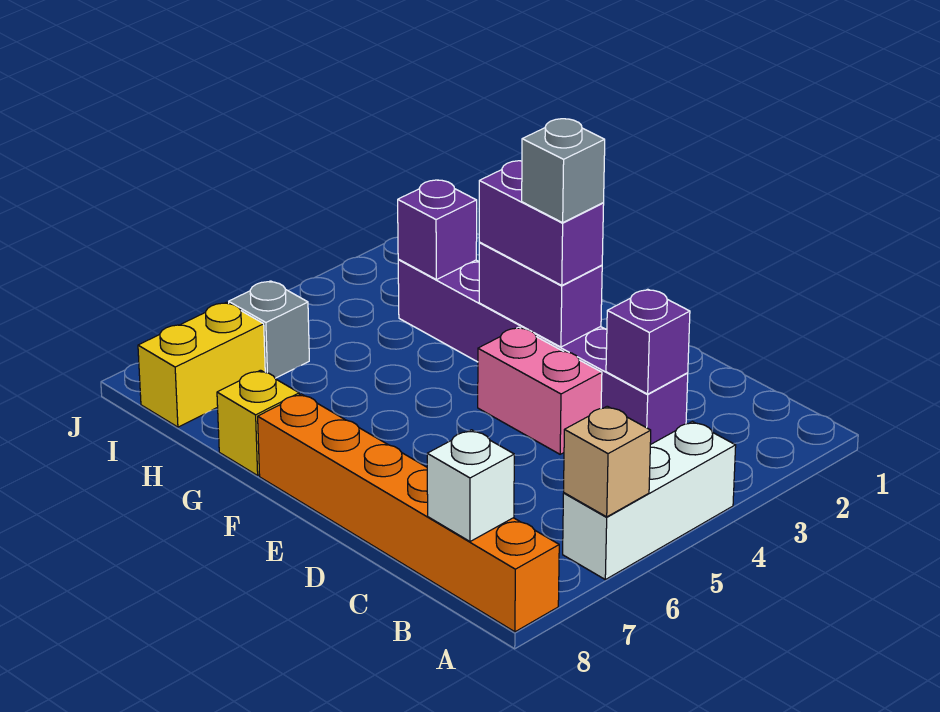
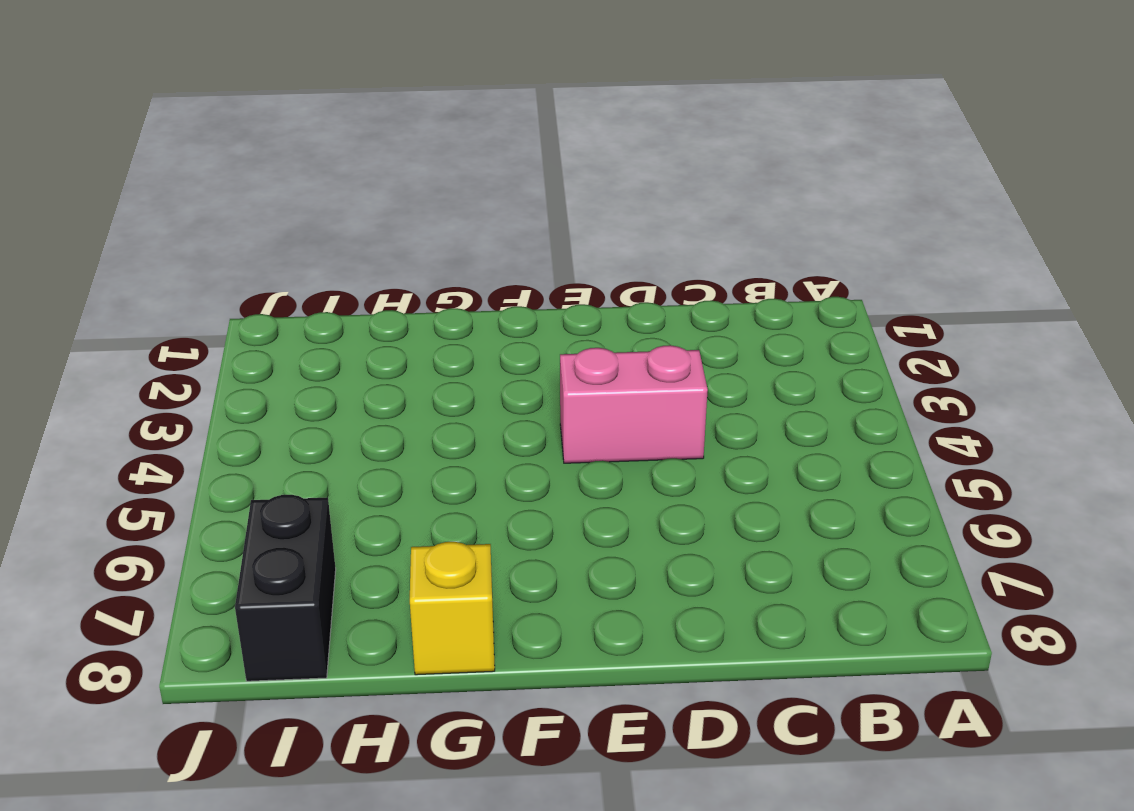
black brick I7:I8 level 1 -> yellow brick I7:I8 level 1
none -> white brick A4:A6 level 1
none -> orange brick A8:F8 level 1
none -> purple brick C3:H3 level 1

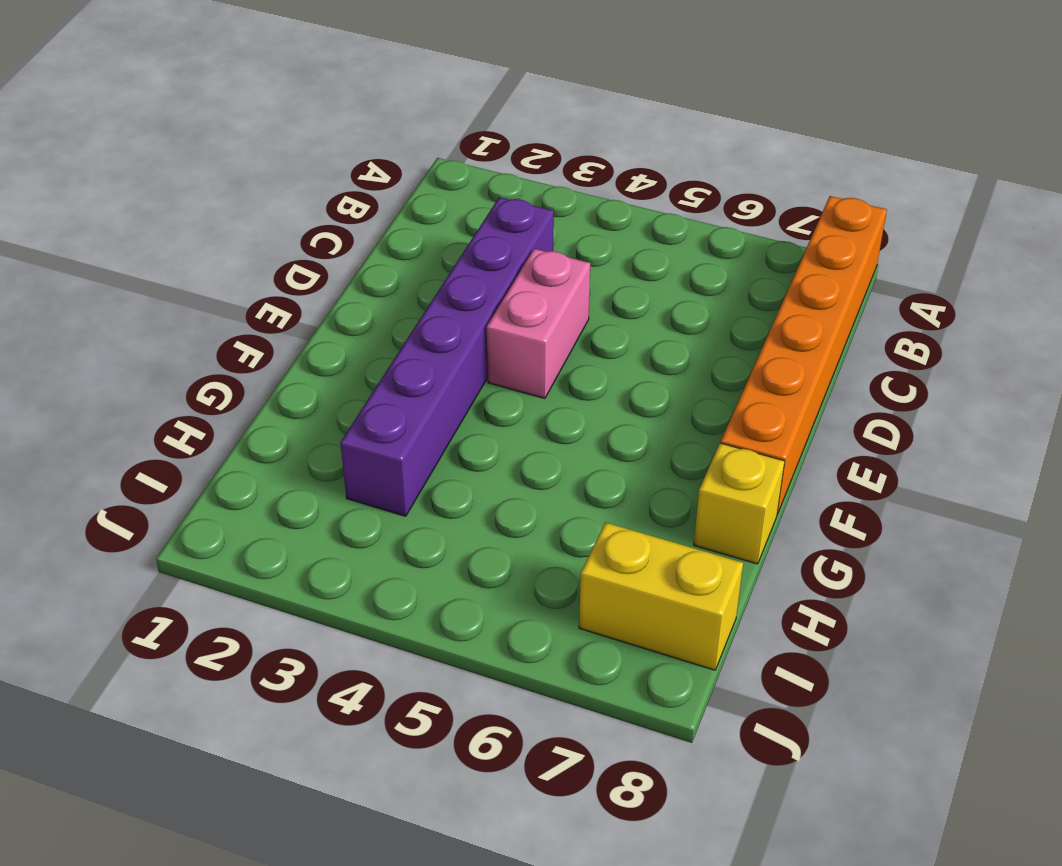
none -> white brick A4:A6 level 1
none -> grey brick I6 level 1
none -> tan brick A6 level 2

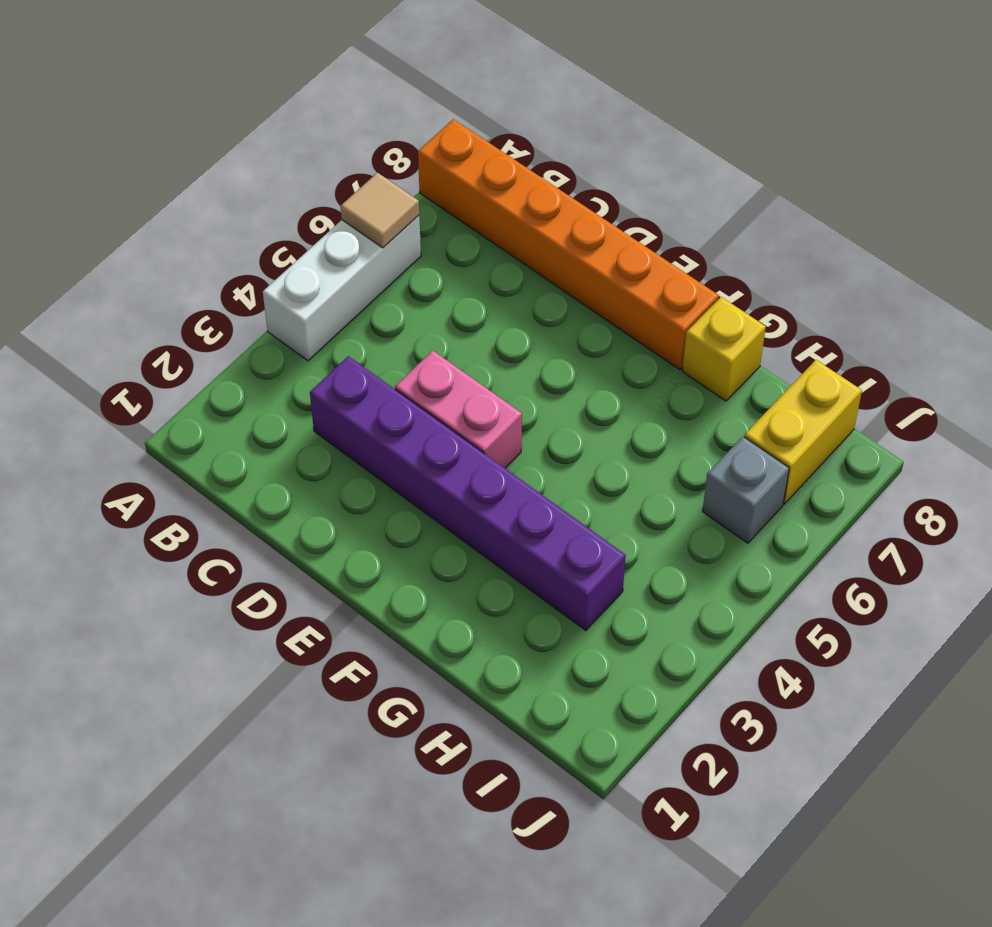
tan tile A6 level 2 -> tan brick A6 level 2
none -> white brick B8 level 2
none -> purple brick C3 level 2
none -> purple brick E3:F3 level 2

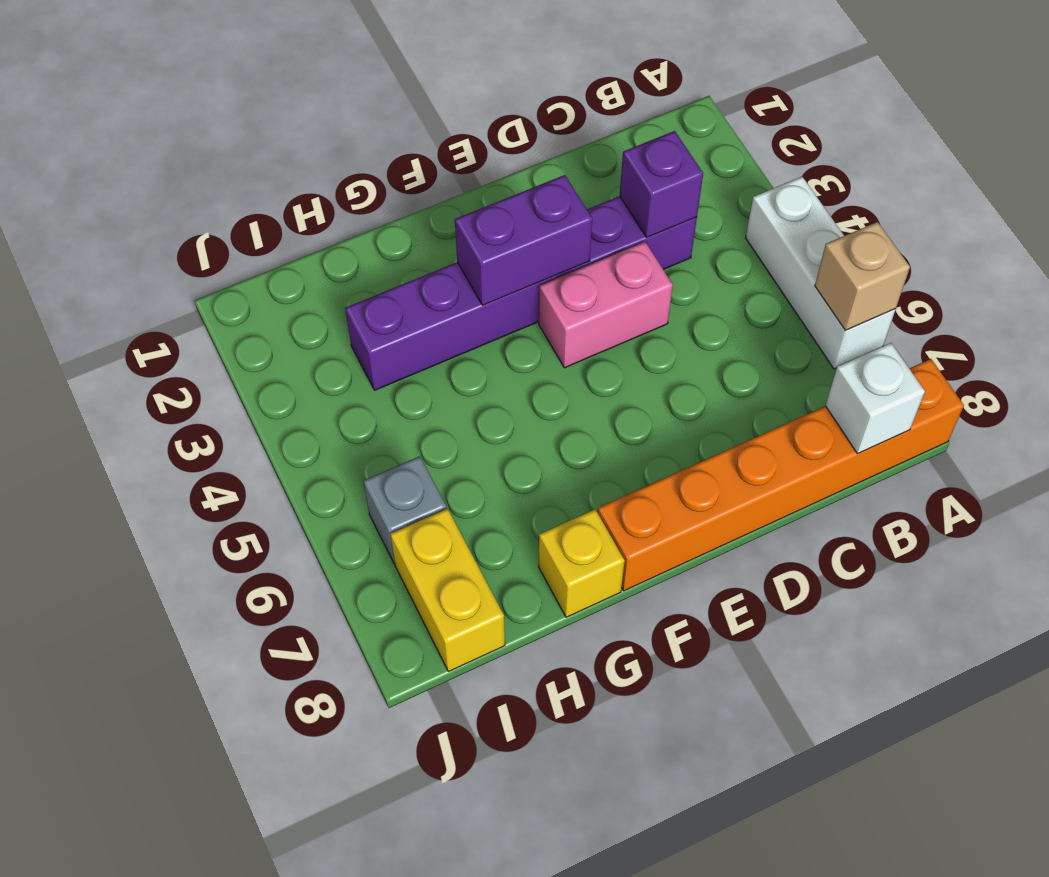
none -> purple brick H3 level 2
none -> purple brick E3:F3 level 3
none -> grey brick E3 level 4

